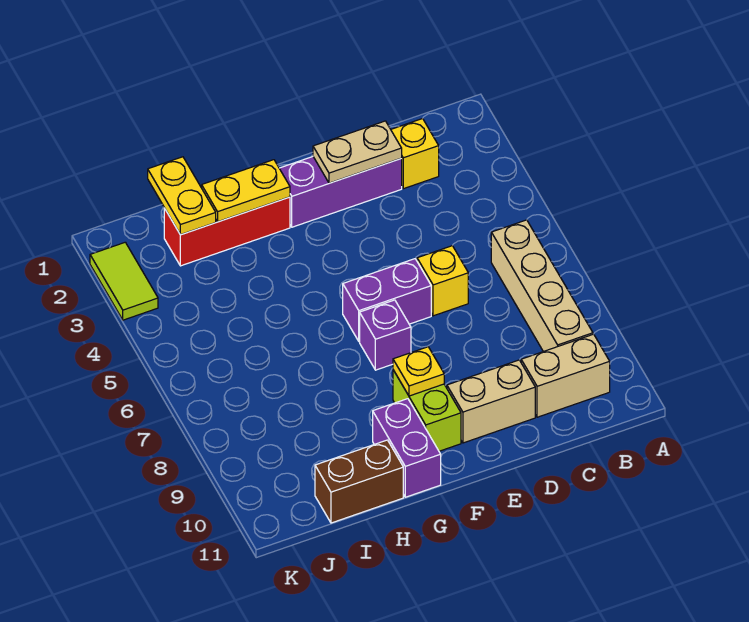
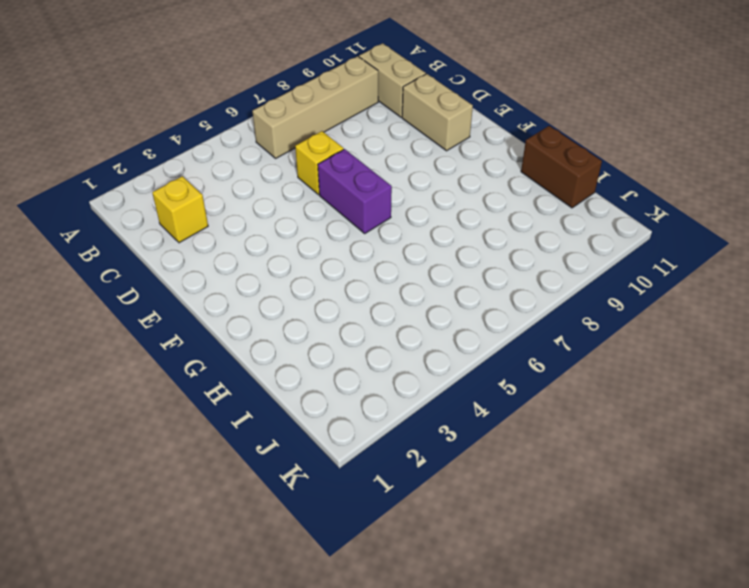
none -> purple brick D2:F2 level 1
none -> purple brick F7 level 1
none -> lime brick F9:F10 level 1

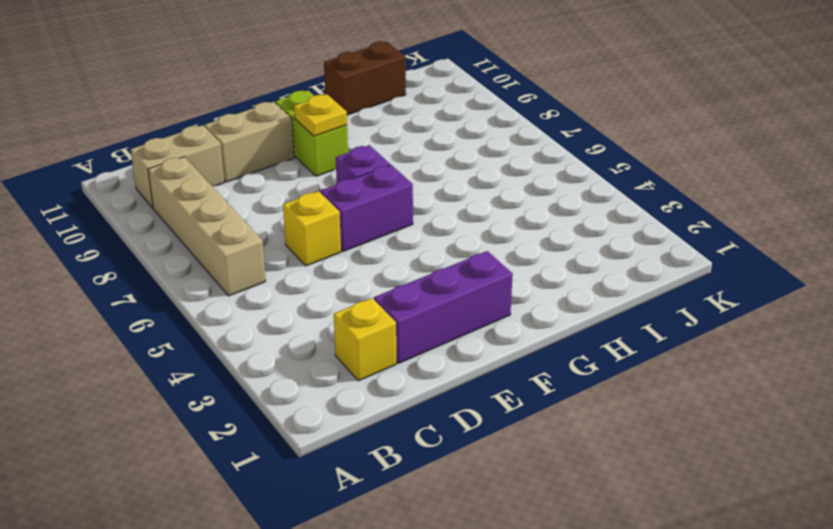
none -> red brick G2:I2 level 1
none -> purple brick G10:G11 level 1
none -> lime tile K2:K3 level 1

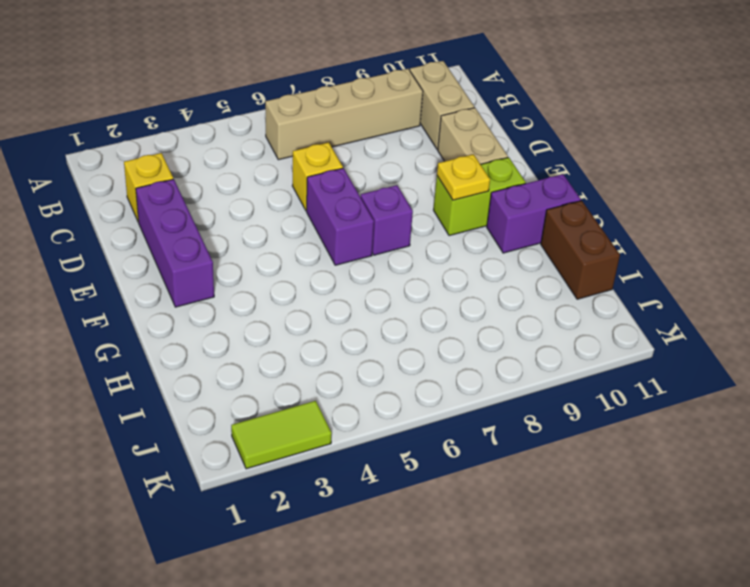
none -> red brick G2:I2 level 1
none -> tan plate D2:E2 level 2
none -> yellow plate G2:H2 level 2

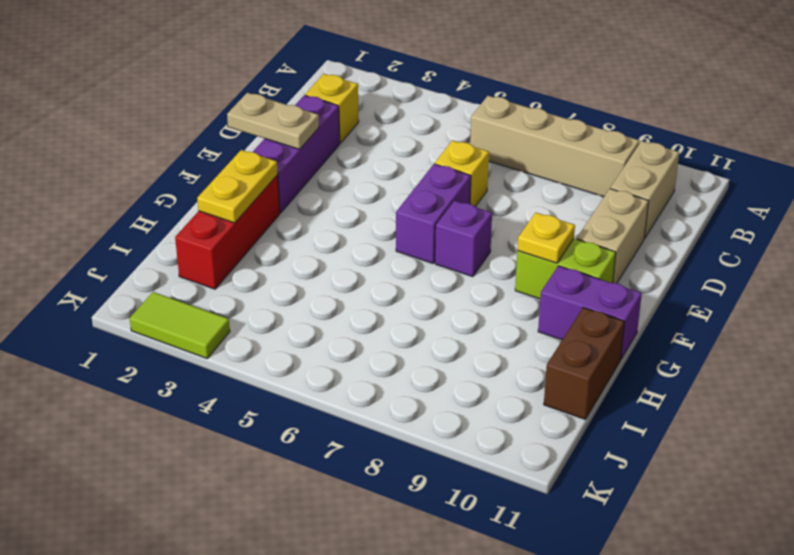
tan plate E1:E2 level 2 -> tan plate D2:E2 level 2
none -> yellow plate I1:I2 level 2

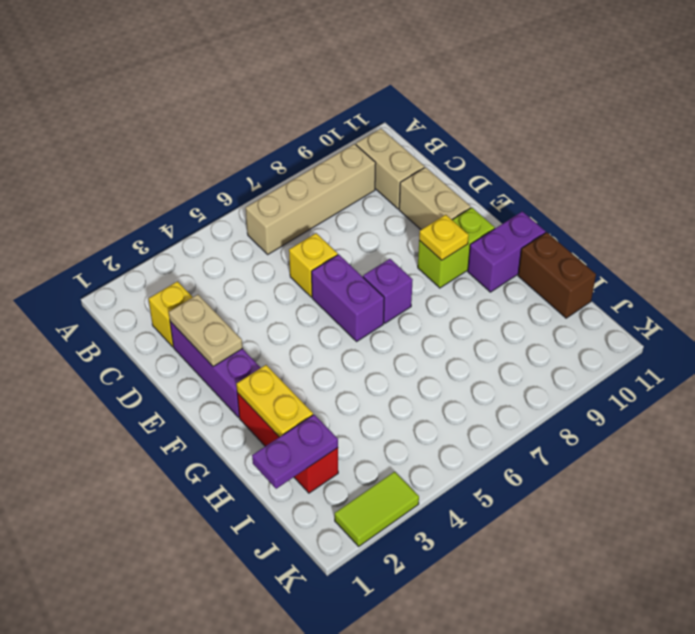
purple plate I1:I2 level 2 -> yellow plate I1:I2 level 2

